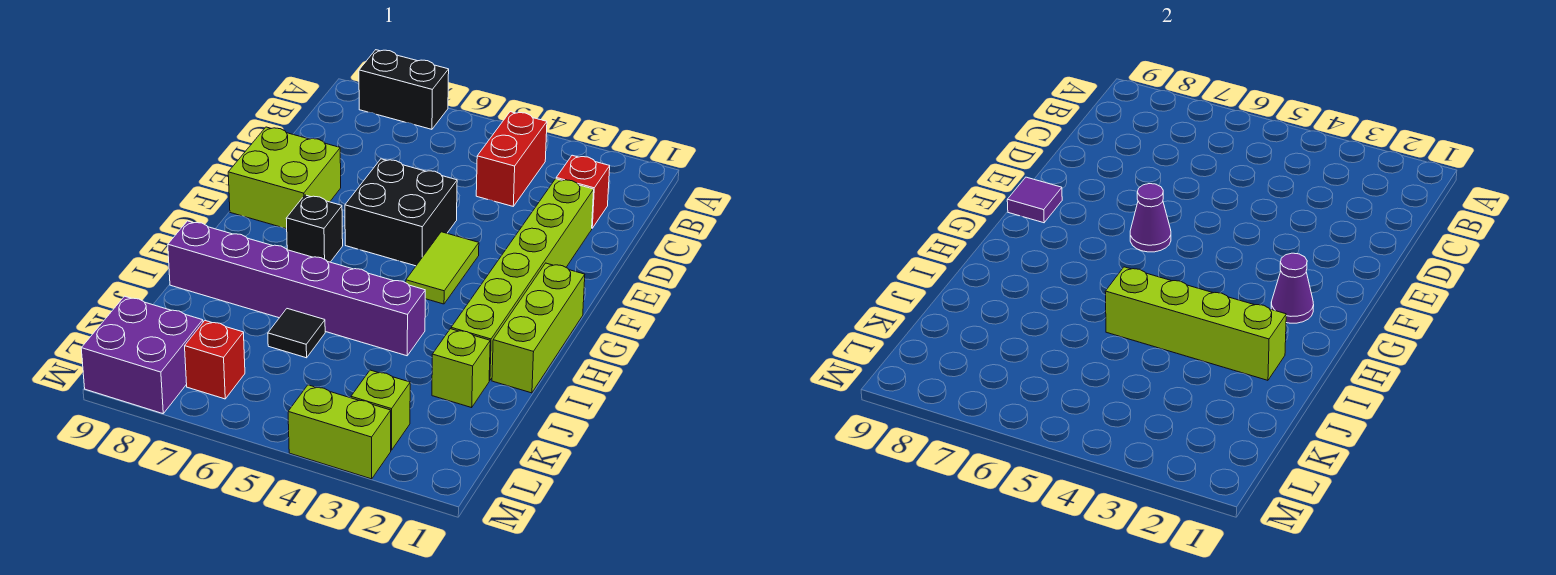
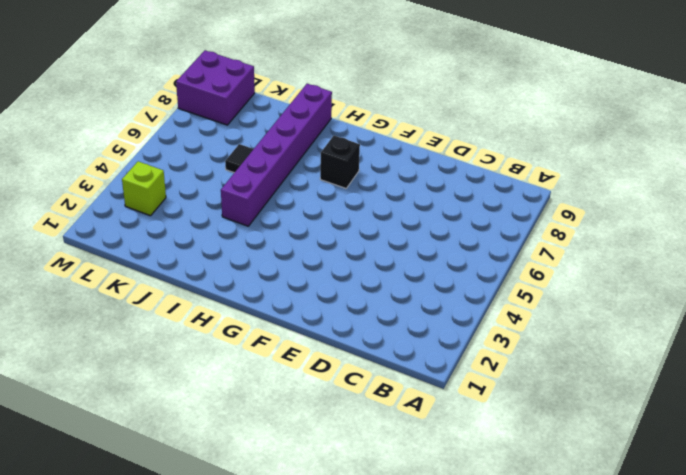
none -> black brick A7:A8 level 1
none -> red brick B4:C4 level 1
none -> red brick C2 level 1

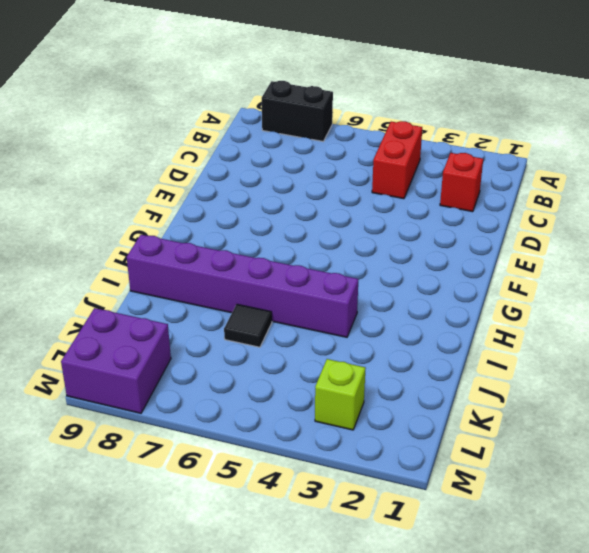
none -> lime brick D2:I2 level 1
none -> black brick E5:F6 level 1
none -> lime brick E8:F9 level 1

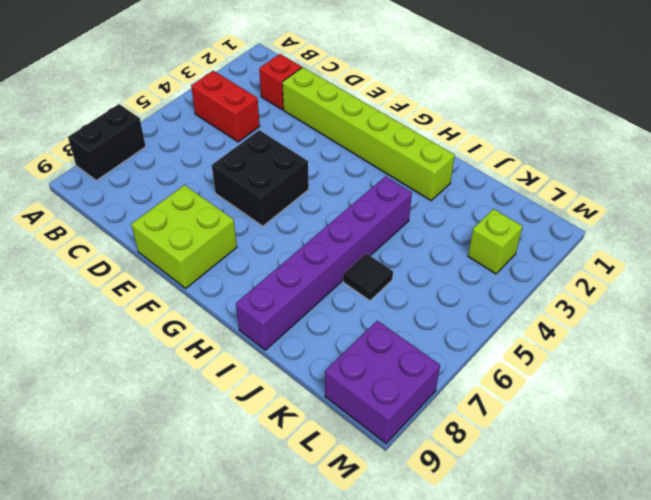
none -> lime tile F4:G4 level 1
none -> lime brick G1:I1 level 1
none -> black brick G7 level 1

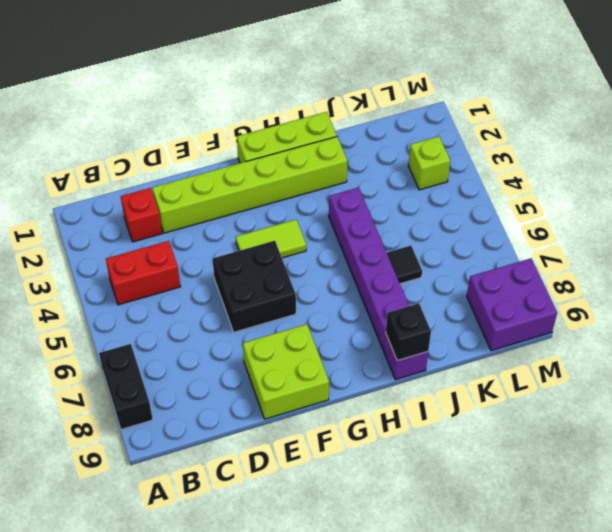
black brick I9 level 2 -> black brick G7 level 1
none -> lime brick J2 level 1
none -> red brick L7 level 1
none -> lime brick M3:M4 level 1

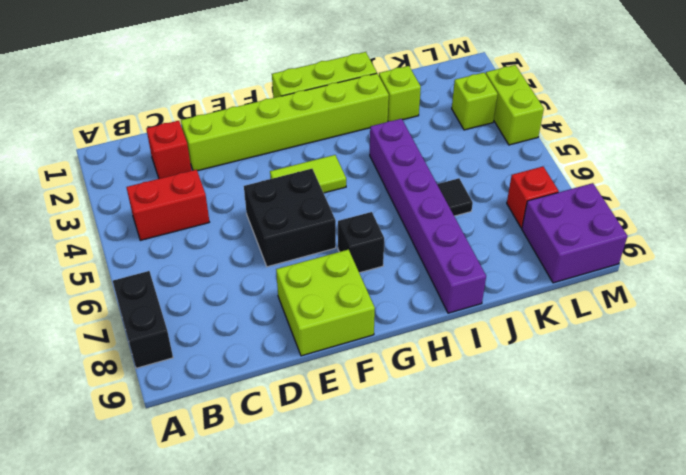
none -> purple cone F6 level 2
none -> purple tile F9 level 2
none -> purple cone G2 level 2

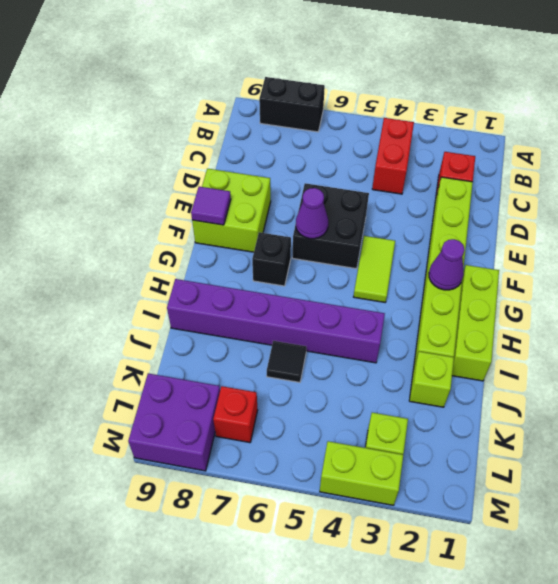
none -> lime brick I2:I5 level 2

